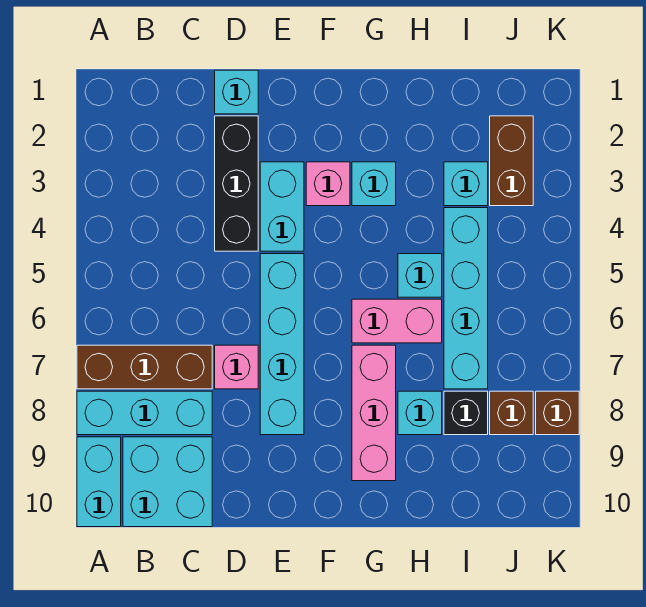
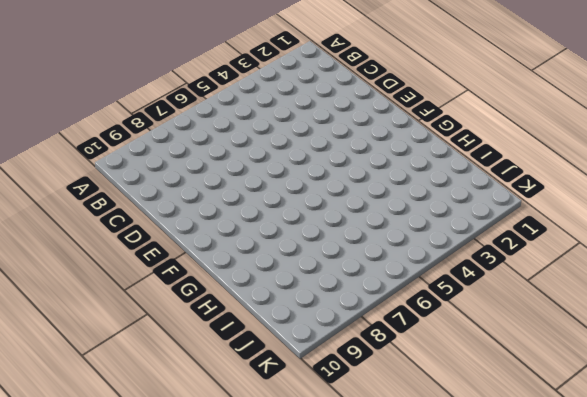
none -> brown brick A7:C7 level 1
none -> cyan brick A8:C8 level 1
none -> cyan brick A9:A10 level 1

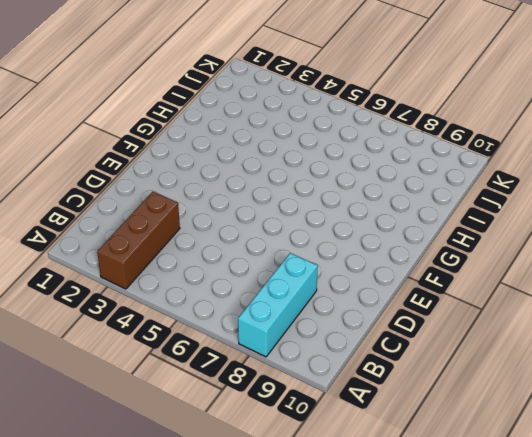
brown brick A3:C3 level 1 -> brown brick A7:C7 level 1
none -> cyan brick A9:A10 level 1
none -> cyan brick B9:C10 level 1
none -> cyan brick D1 level 1

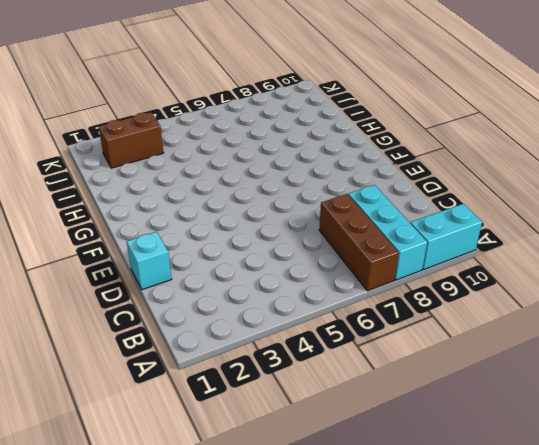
none -> cyan brick B9:C10 level 1
none -> black brick D2:D4 level 1
none -> pink brick D7 level 1

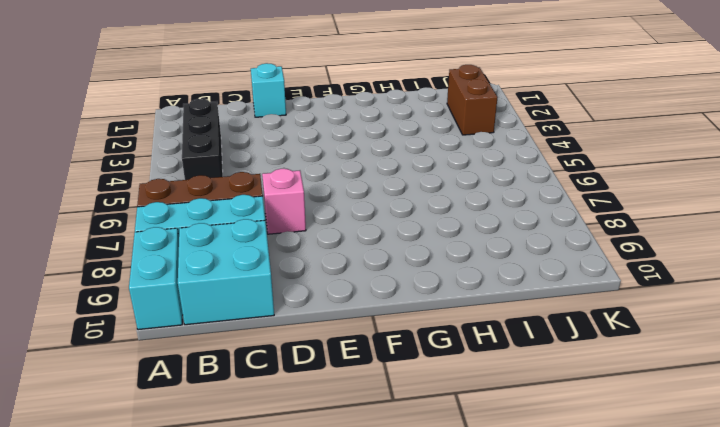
black brick B3:B5 level 1 -> black brick D2:D4 level 1
none -> cyan brick E3:E4 level 1
none -> cyan brick E5:E8 level 1
none -> pink brick F3 level 1

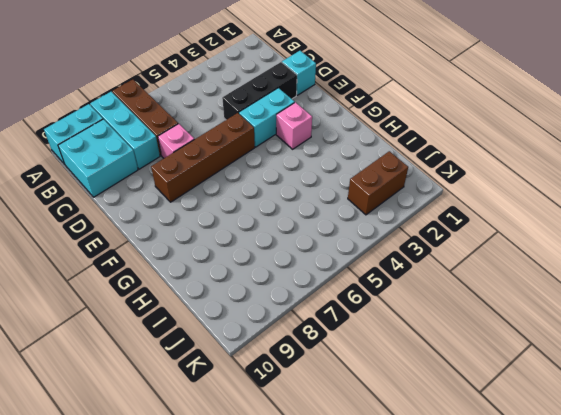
brown brick E5:E8 level 1 -> cyan brick E5:E8 level 1
none -> cyan brick G3 level 1
none -> pink brick G6:H6 level 1
none -> pink brick G7:G9 level 1

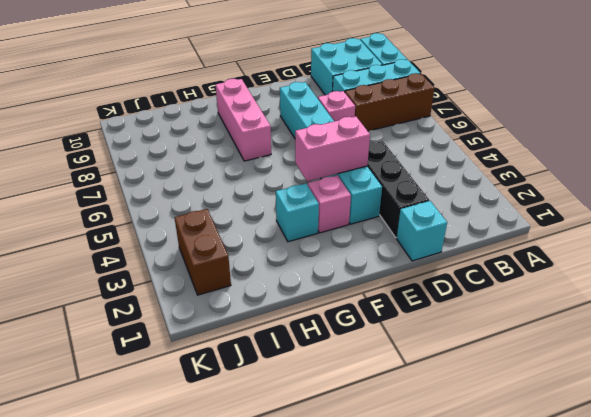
pink brick E4:F4 level 2 -> pink brick G6:H6 level 1
none -> cyan brick H5 level 1
none -> cyan brick H8 level 1
none -> cyan brick I3 level 1

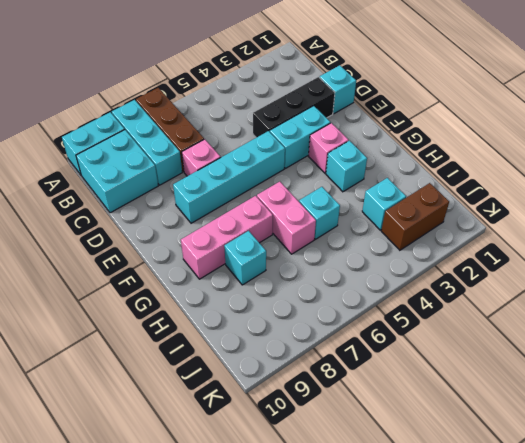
none -> cyan brick I4:I7 level 1
none -> black brick I8 level 1
none -> brown brick J8 level 1

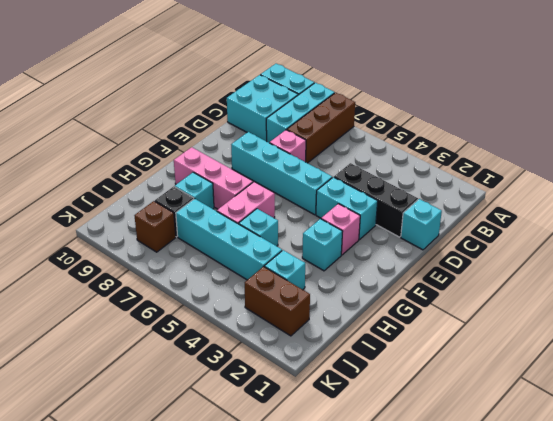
none -> brown brick K8 level 1

